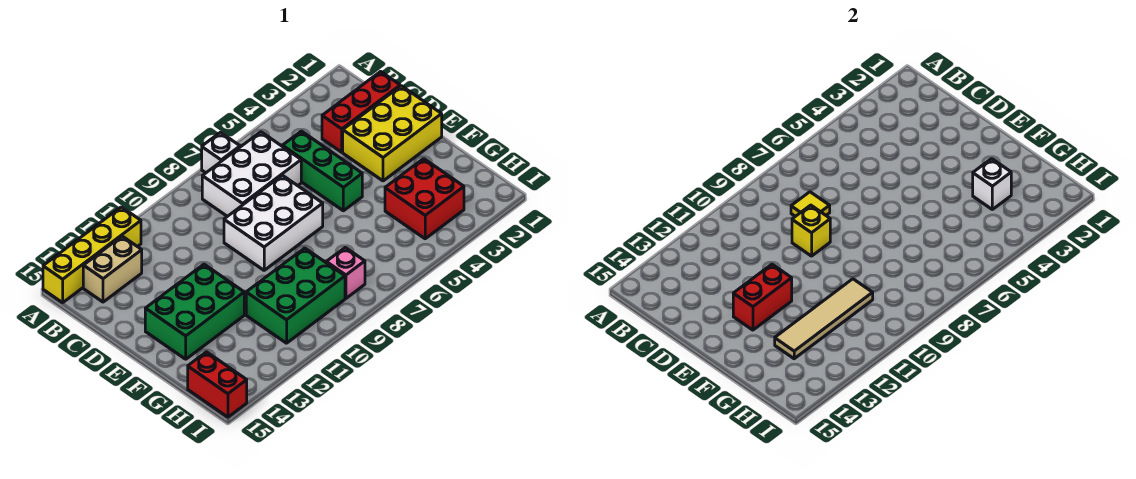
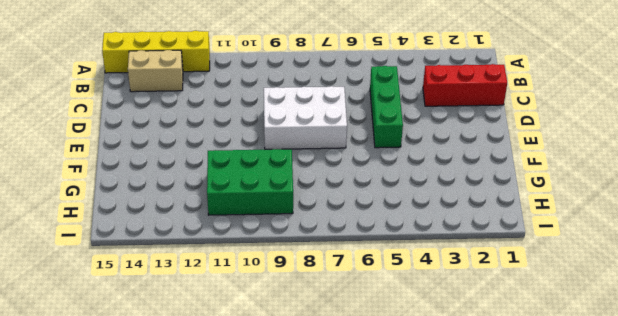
none -> white brick A7 level 1
none -> white brick B6:C8 level 1
none -> yellow brick D1:E3 level 1

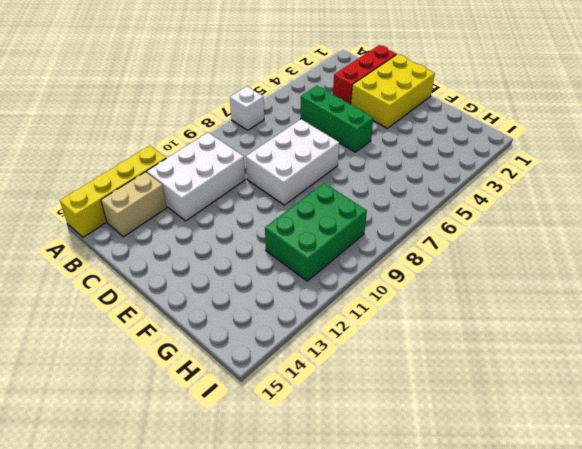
white brick B10:C12 level 1 -> white brick B6:C8 level 1
none -> green brick E12:F14 level 1
none -> red brick G3:H4 level 1
none -> pink brick H8 level 1

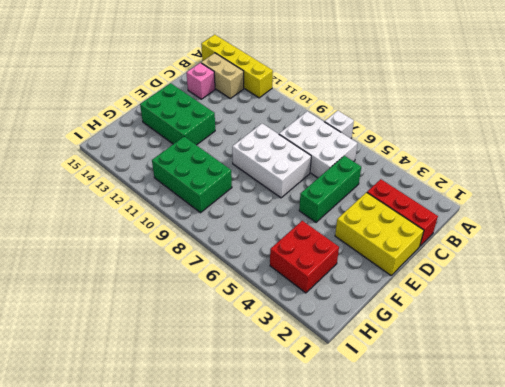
pink brick C14 level 1 -> pink brick H8 level 1
none -> red brick H15:I15 level 1
none -> yellow tile C8 level 2
none -> yellow brick D9 level 2

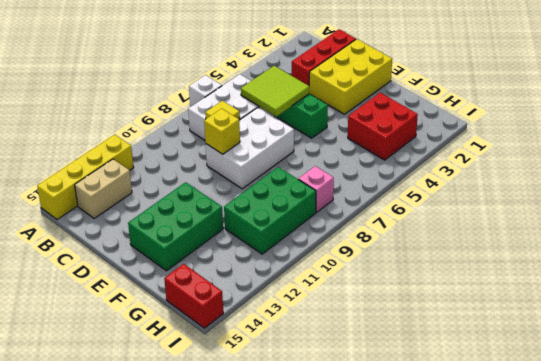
lime tile C5:D6 level 2 -> none
none -> red brick E12:E13 level 2
none -> white brick G3 level 2
none -> tan tile G10:G13 level 2

